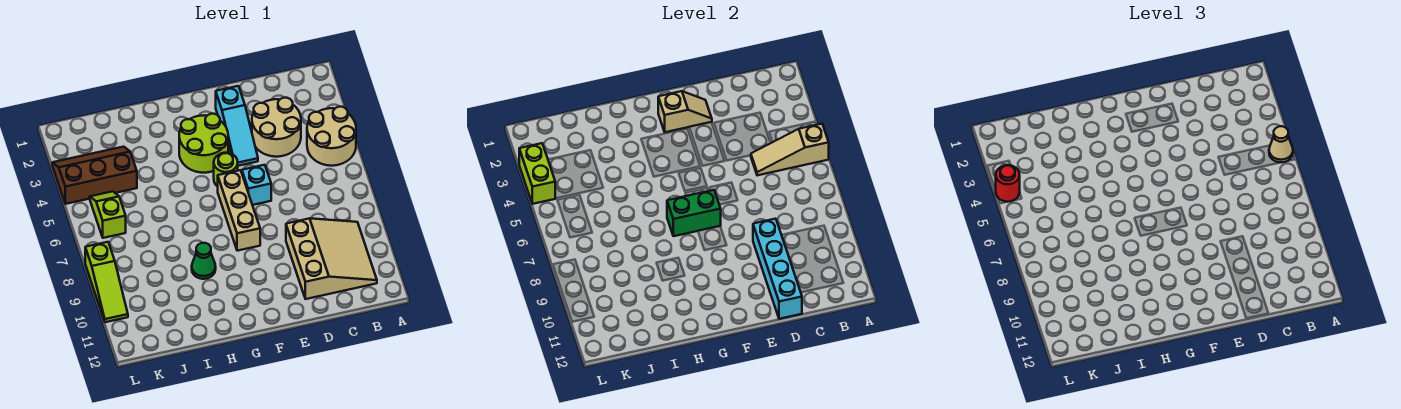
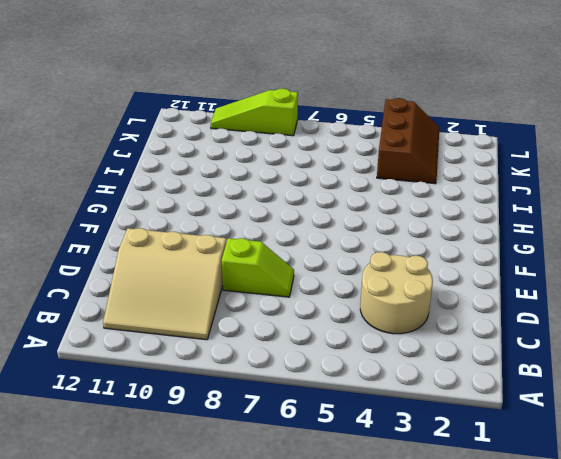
lime slope D7:D8 level 1 top 8 -> lime slope K5:K6 level 1 top 6
none -> tan round brick A4:B5 level 1
none -> cyan slope E2:E4 level 1 top 2
none -> cyan brick E6 level 1

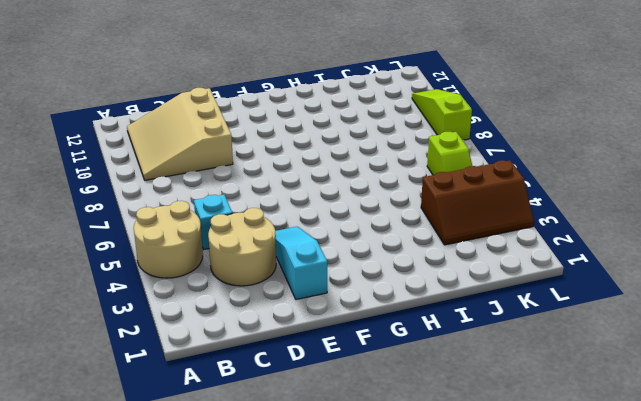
cyan brick C5 level 1 -> cyan brick E6 level 1
none -> lime round brick F3:G4 level 1
none -> lime round brick F5 level 1
none -> tan brick F6:F8 level 1

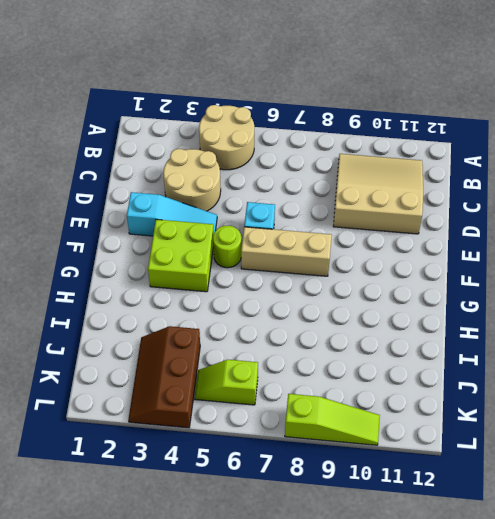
lime brick F3:G4 level 1 -> lime round brick F3:G4 level 1
none -> green cone H9 level 1
none -> tan slope A5:C5 level 2 top A
none -> cyan brick D9:D12 level 2

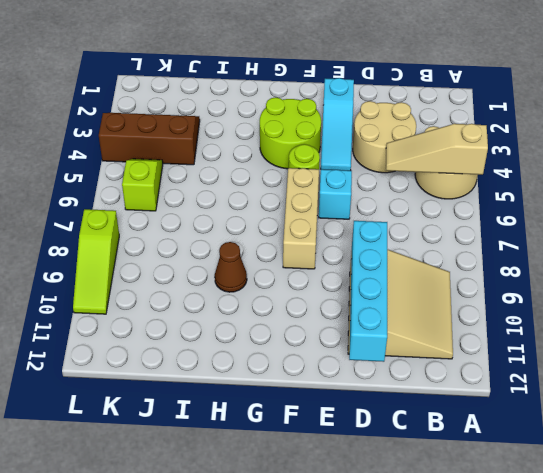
brown cone H9 level 1 -> green cone H9 level 1
none -> tan slope E2:F2 level 2 top F
none -> green brick F7:G7 level 2
none -> lime brick L3:L4 level 2

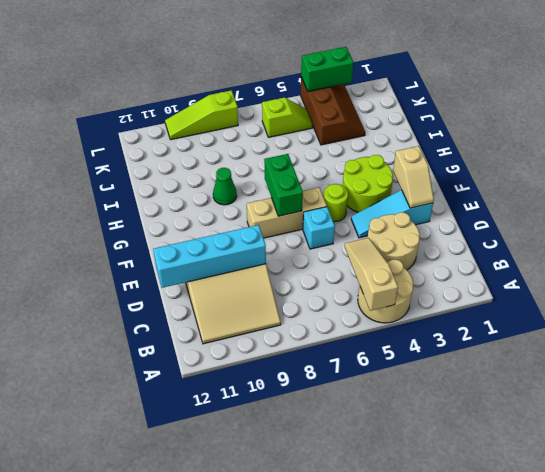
green brick L3:L4 level 2 -> lime brick L3:L4 level 2
none -> tan cone A5 level 3
none -> red round brick L4 level 3

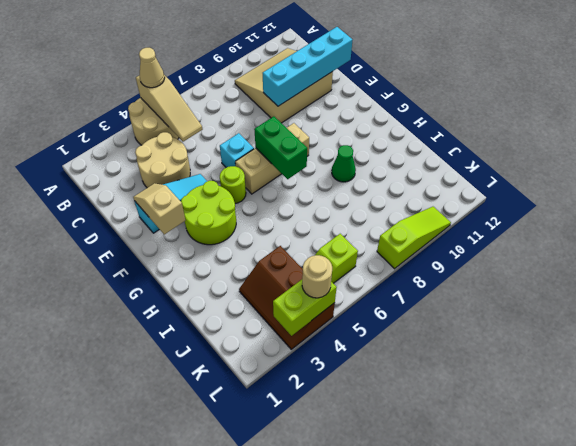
tan round brick L4 level 3 -> red round brick L4 level 3

